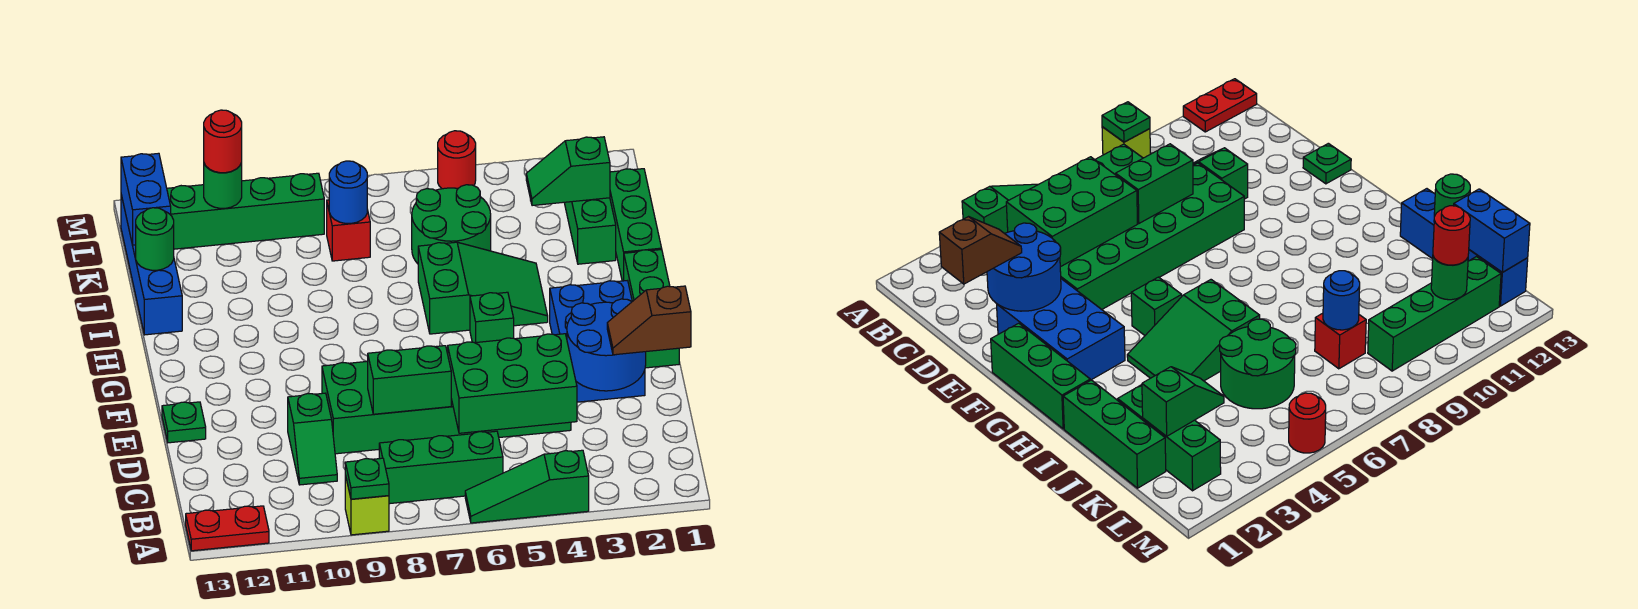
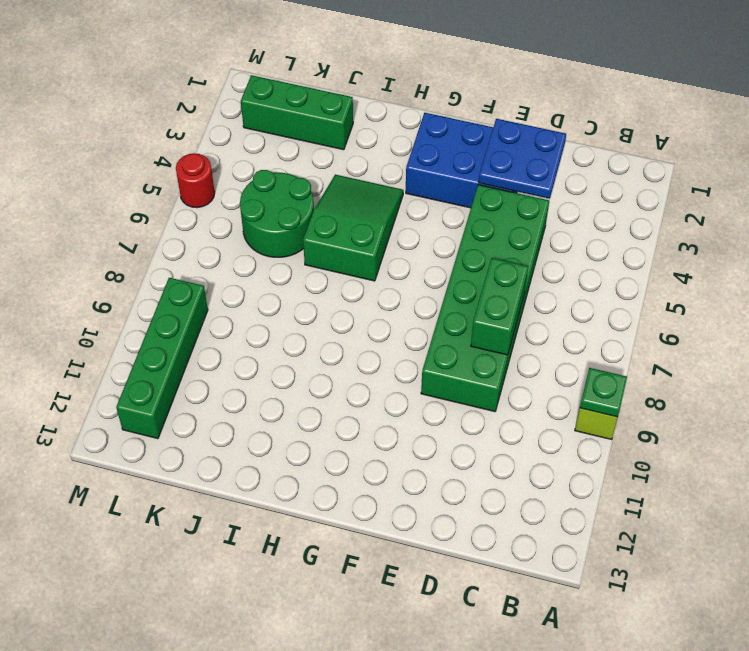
blue plate D2:E3 level 2 -> blue round brick D2:E3 level 2
none -> green slope A4:A6 level 1 top 4
none -> red plate A12:A13 level 1
none -> green brick B6:B8 level 1

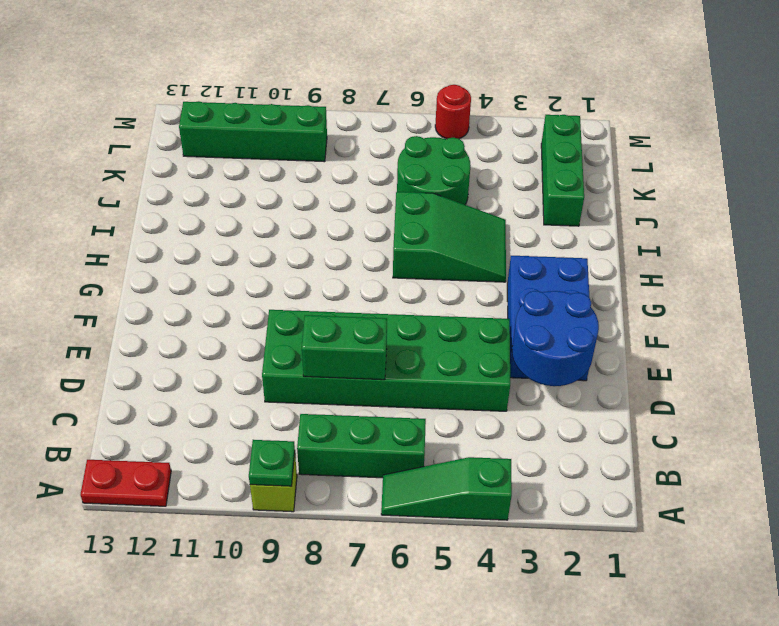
none -> green slope C10:D10 level 1 top D
none -> green plate E13 level 1
none -> green brick F1:H1 level 1

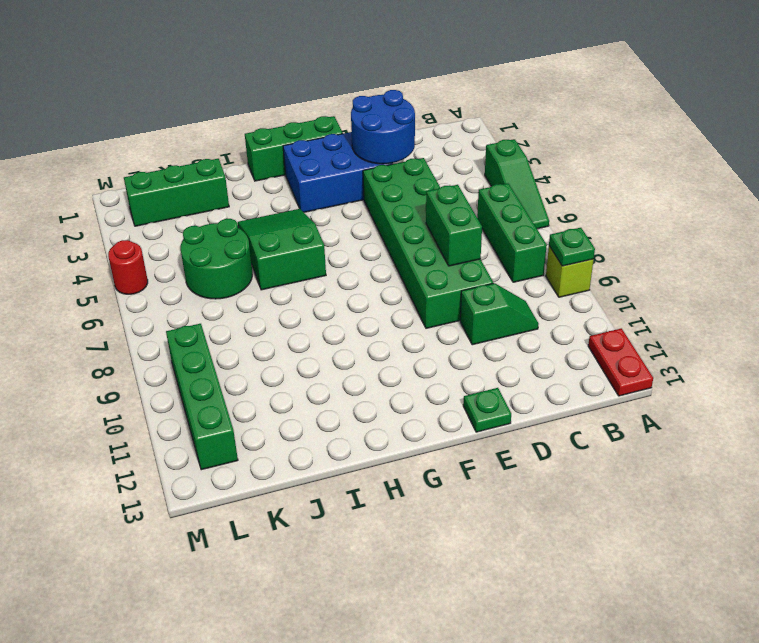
none -> green brick G5 level 1
none -> green brick I1:K1 level 1
none -> blue brick I13:L13 level 1

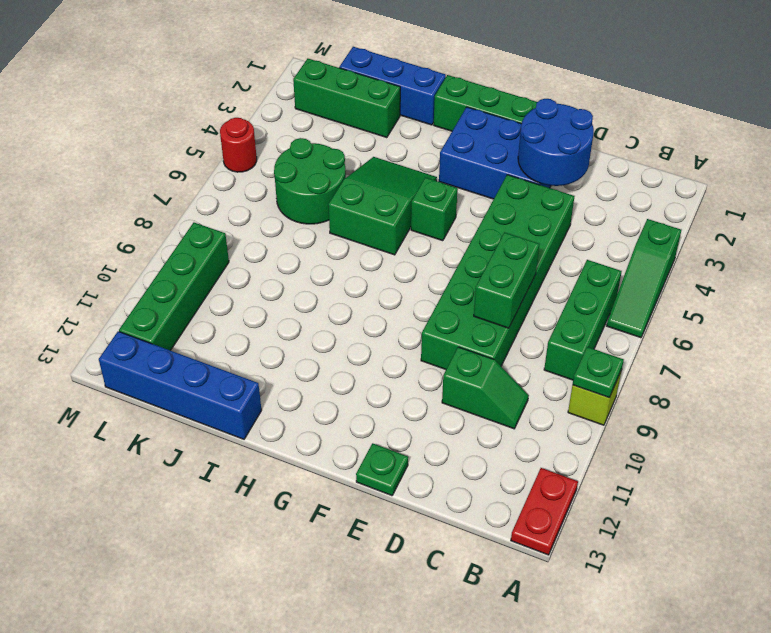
blue brick I1:K1 level 1 -> green brick I1:K1 level 1
none -> red brick K8 level 1
none -> green brick C4:D6 level 2
none -> green round brick J13 level 2

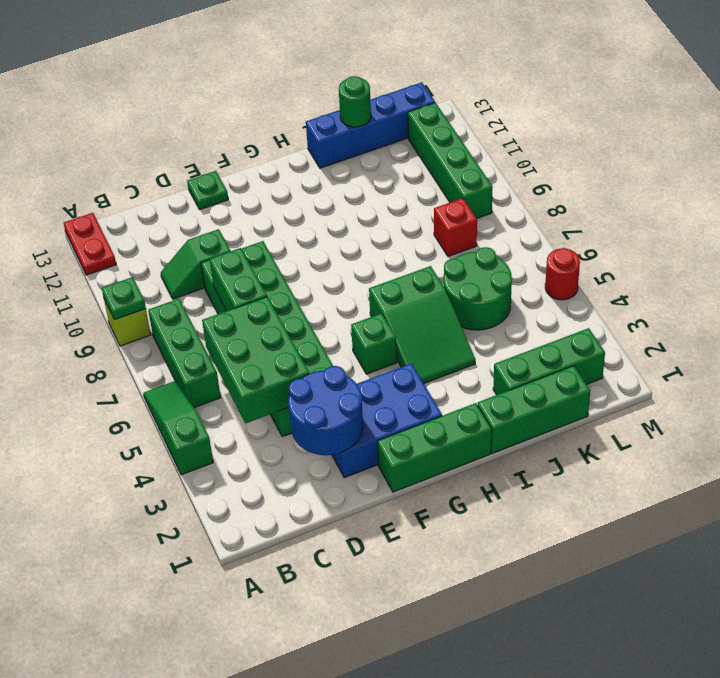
none -> green slope K2:K3 level 2 top 2
none -> blue round brick K8 level 2
none -> blue brick K13:L13 level 2

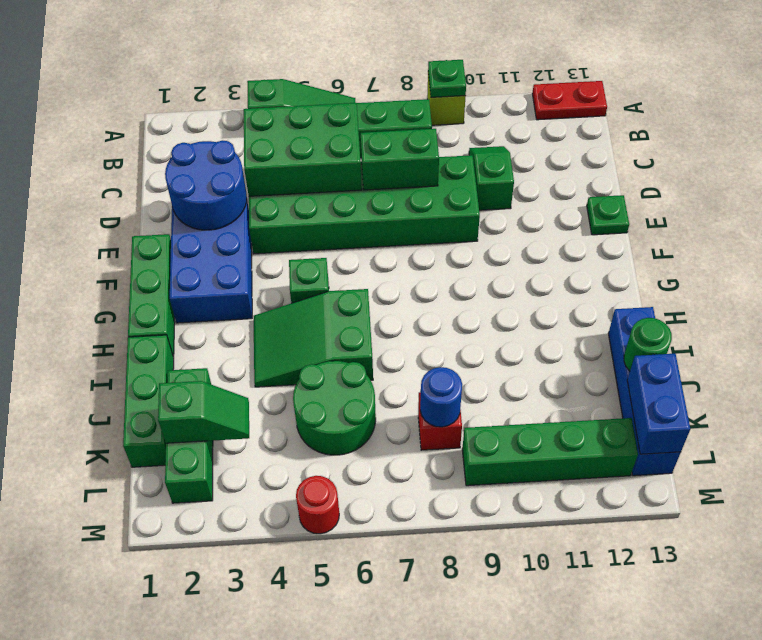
none -> green round brick L11 level 2
none -> brown slope D1:D2 level 3 top 1
none -> red round brick L11 level 3

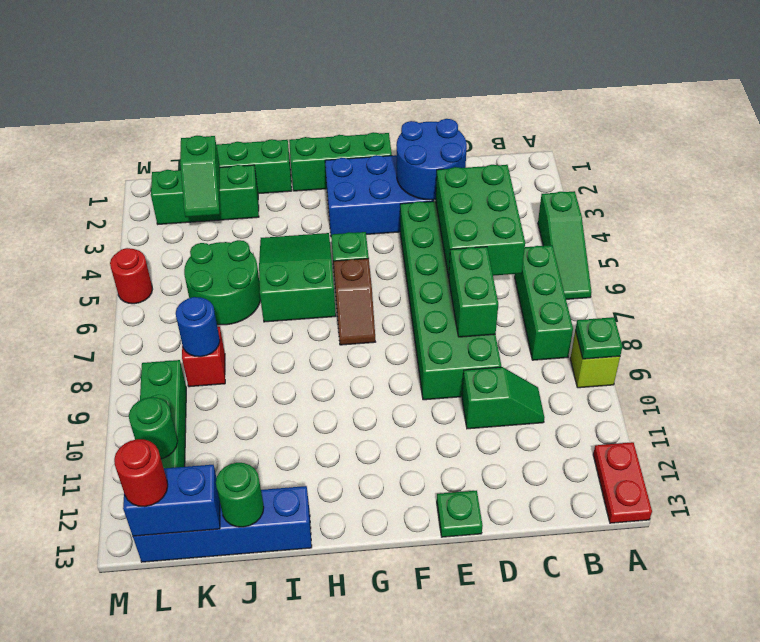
brown slope G6:G7 level 1 top 6 -> brown slope D1:D2 level 3 top 1
red round brick L13 level 3 -> red round brick L11 level 3

